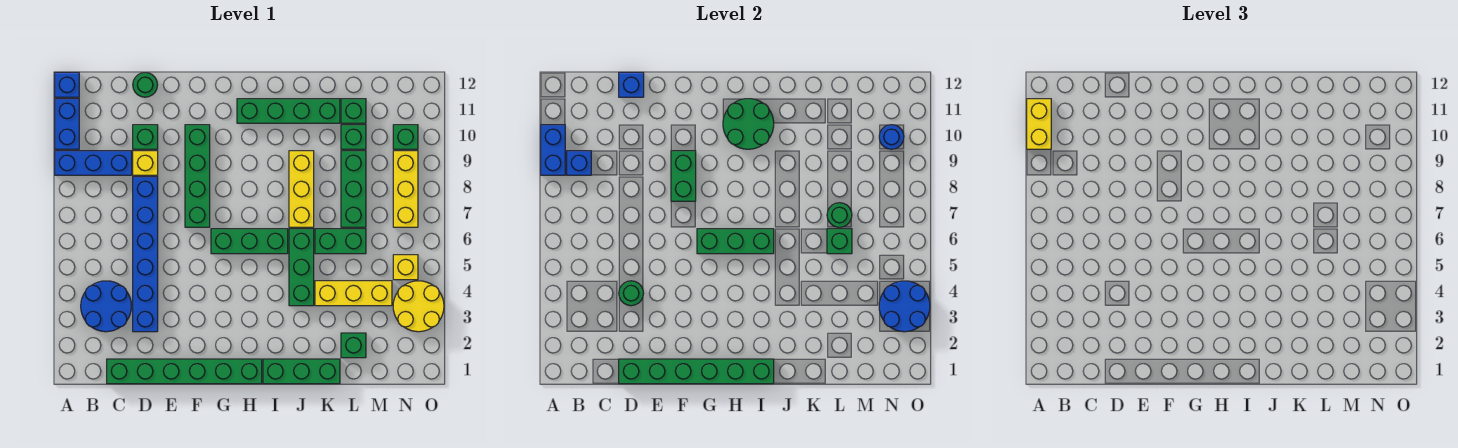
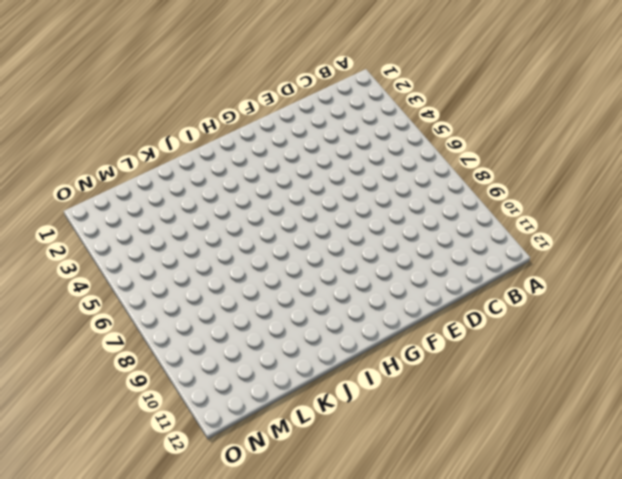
none -> blue brick A9:C9 level 1
none -> blue brick A10:A11 level 1
none -> blue brick A12 level 1
none -> blue round brick B3:C4 level 1

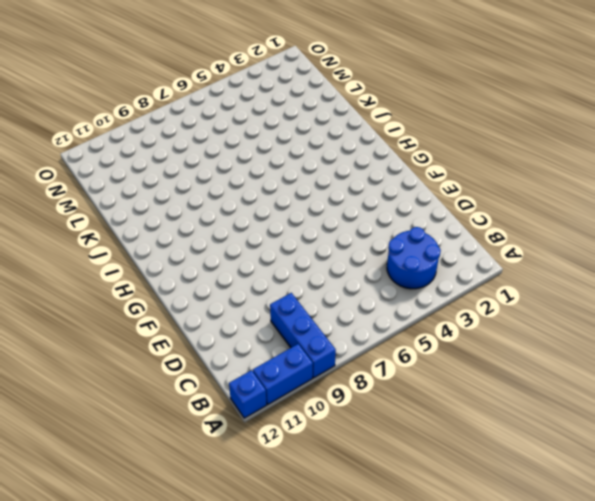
none -> green brick C1:H1 level 1
none -> blue brick D3:D8 level 1
none -> yellow brick D9 level 1
none -> green brick D10 level 1

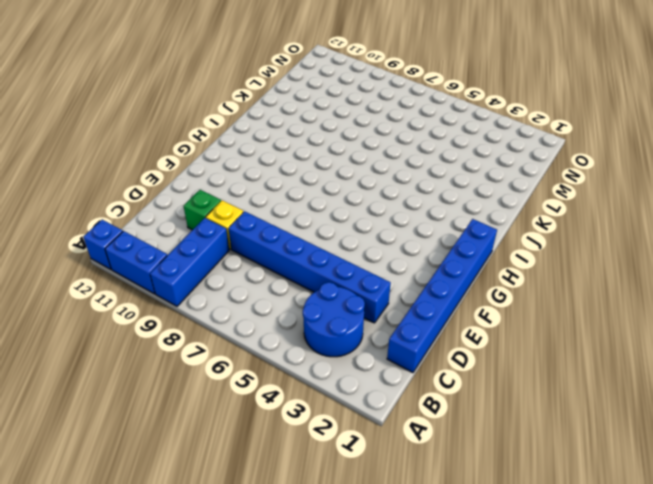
blue brick C1:H1 level 1 -> green brick C1:H1 level 1
none -> green round brick D12 level 1
none -> green brick F7:F10 level 1
none -> green brick G6:I6 level 1
none -> green brick H11:K11 level 1

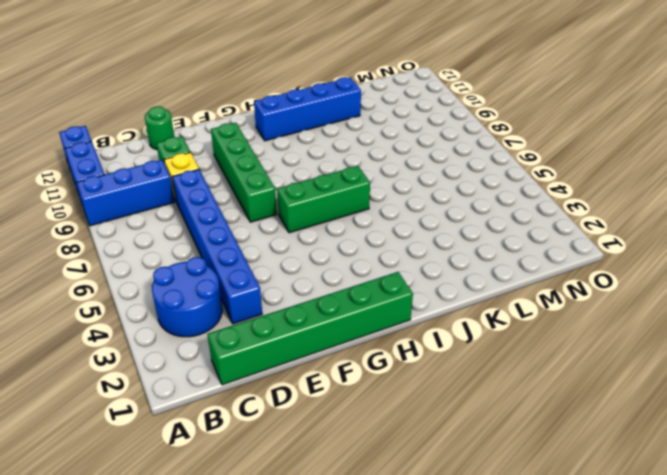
blue brick H11:K11 level 1 -> green brick H11:K11 level 1
none -> green brick I1:K1 level 1
none -> green brick J4:J6 level 1
none -> yellow brick J7:J9 level 1
none -> yellow brick K4:M4 level 1

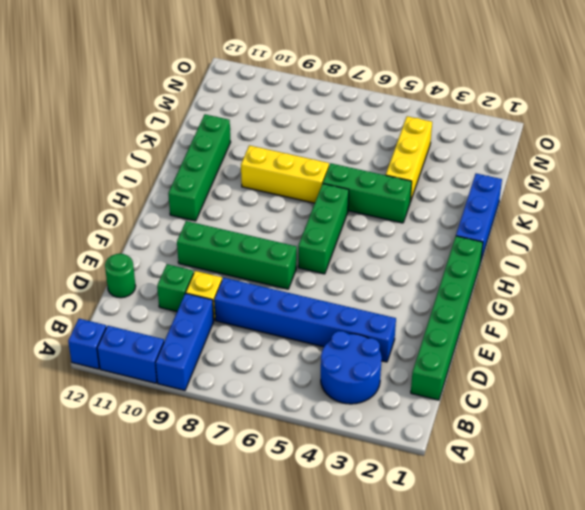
blue brick I1:K1 level 1 -> green brick I1:K1 level 1
none -> green brick K6:L6 level 1
none -> green brick L2 level 1
none -> green brick L7:L9 level 1
none -> green brick L10 level 1

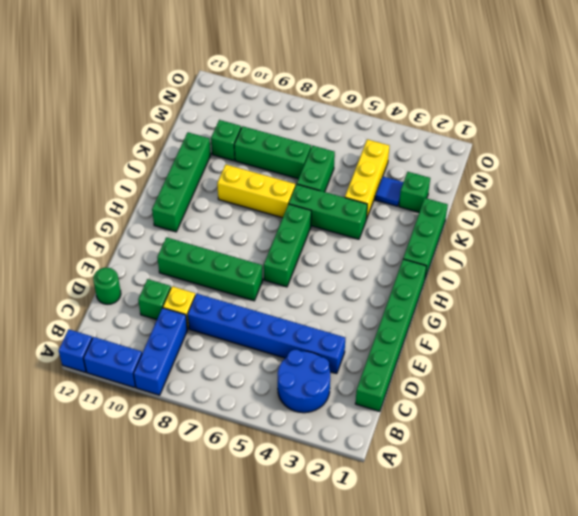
blue tile L3 level 1 -> none
none -> green brick L11 level 1
none -> yellow round brick N3:O4 level 1
none -> yellow brick N5 level 1
none -> yellow brick N7:N9 level 1

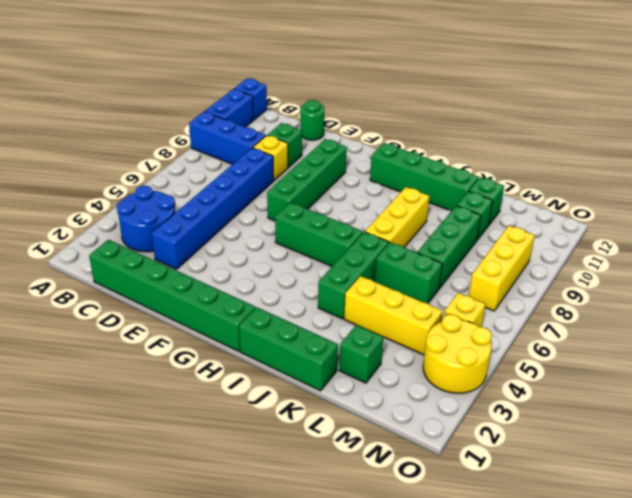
none -> green brick N10 level 1
none -> blue brick A9:A10 level 2
none -> blue brick B9 level 2
none -> green brick D1:I1 level 2

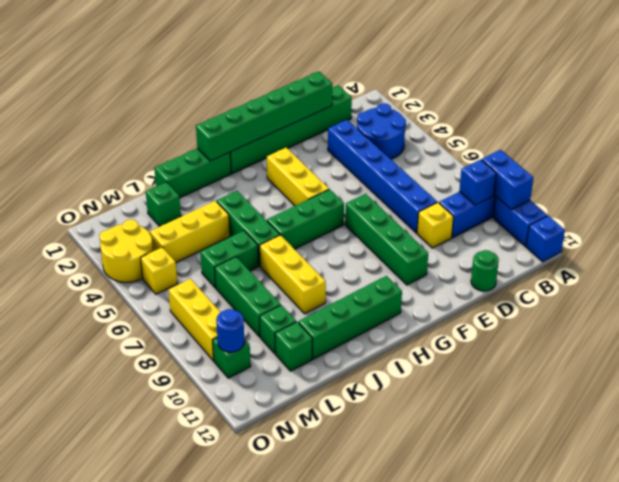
yellow brick G3:G5 level 1 -> none
none -> green brick D10 level 1
none -> green round brick D4 level 2
none -> blue brick D12 level 2
none -> green brick F8:F9 level 2

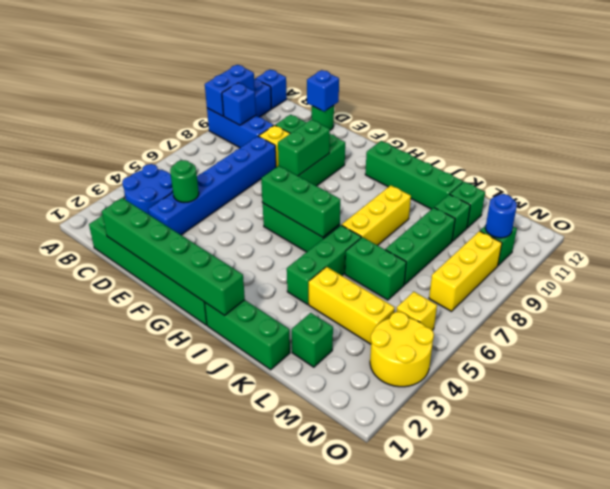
none -> green round brick H10:I11 level 2
none -> green brick L6 level 2
none -> green round brick L7 level 2
none -> blue round brick N3:O4 level 2

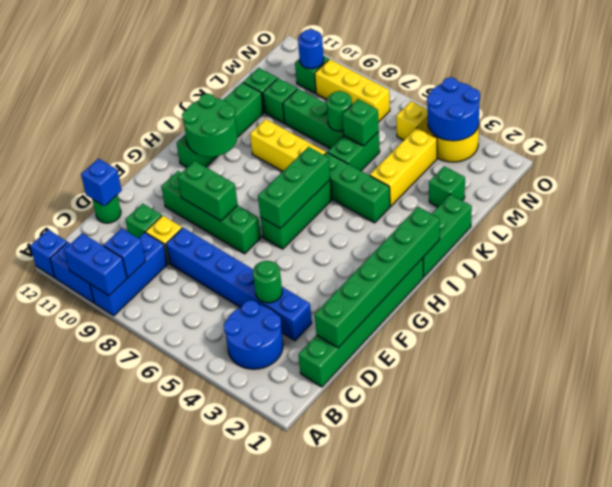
none -> yellow brick A10:A11 level 3

